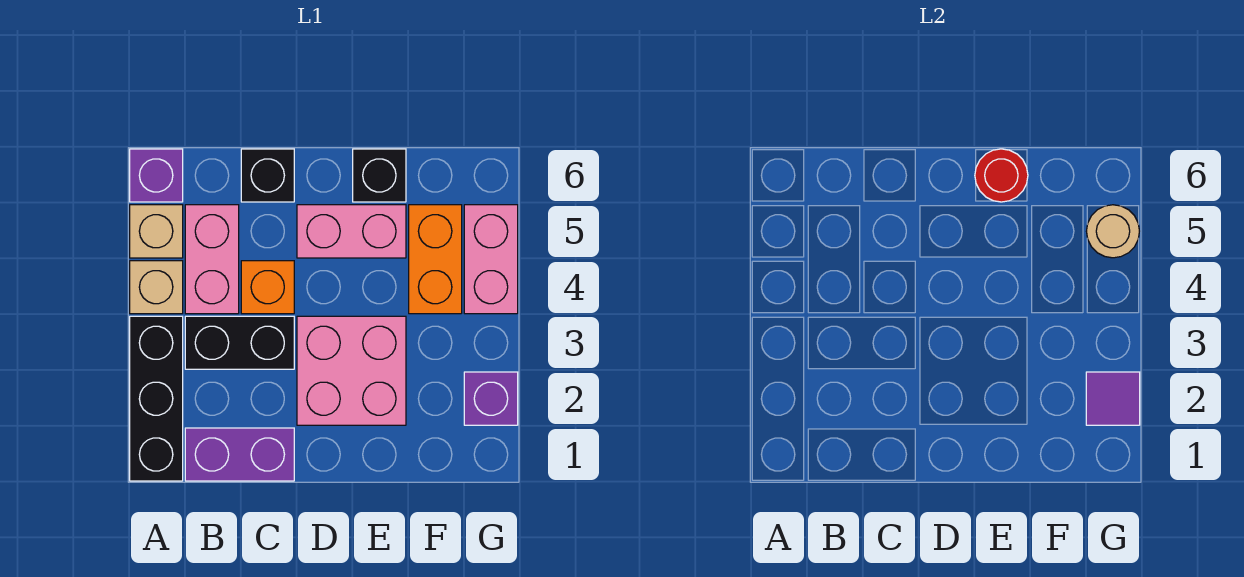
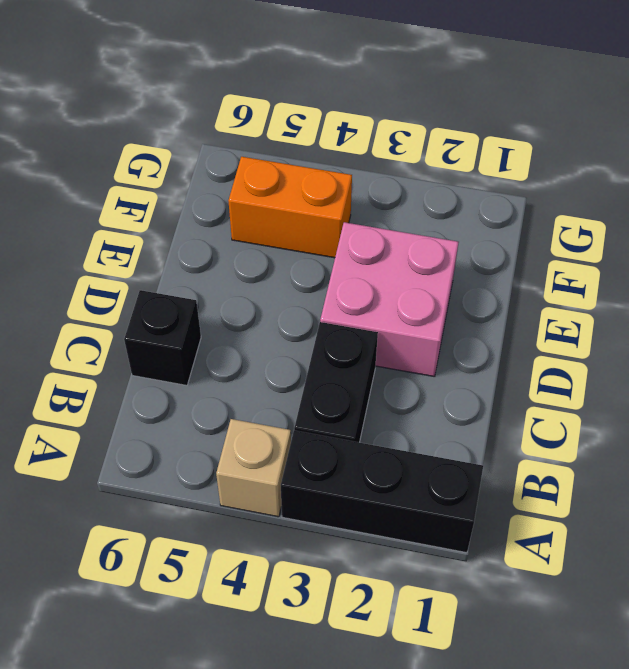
none -> tan brick A5 level 1
none -> purple brick A6 level 1
none -> purple brick B1:C1 level 1

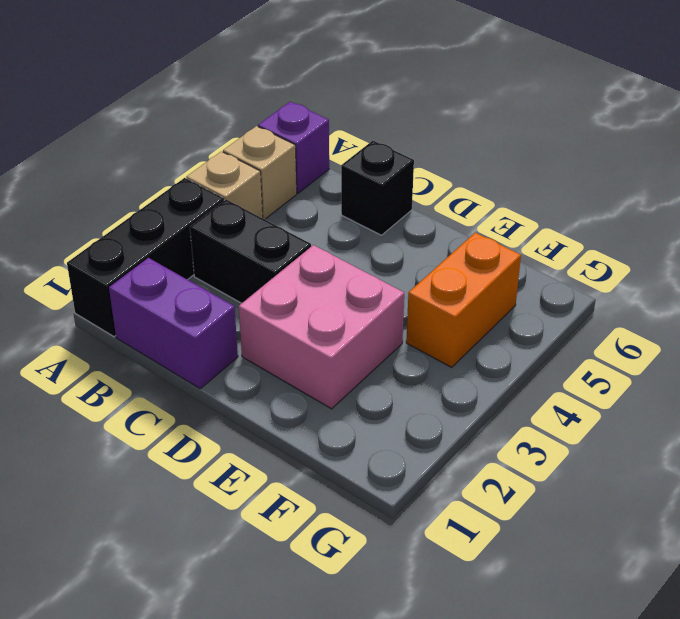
none -> pink brick B4:B5 level 1
none -> orange brick C4 level 1
none -> pink brick D5:E5 level 1

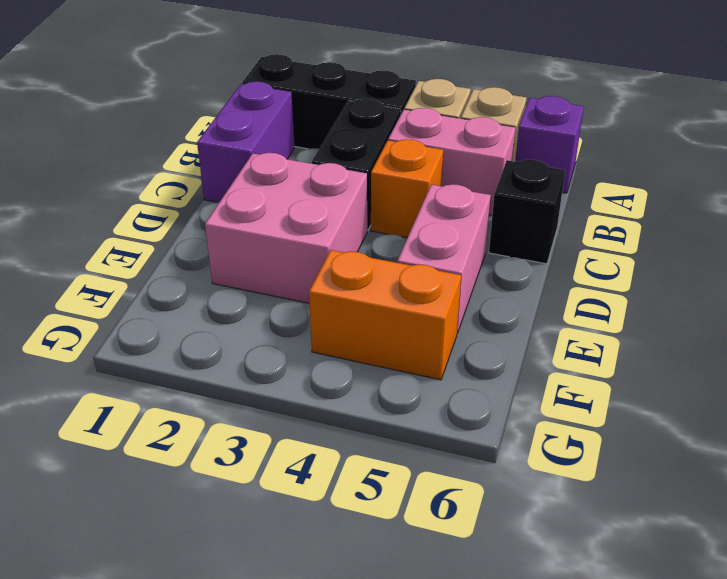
none -> black brick E6 level 1
none -> purple brick G2 level 1
none -> pink brick G4:G5 level 1

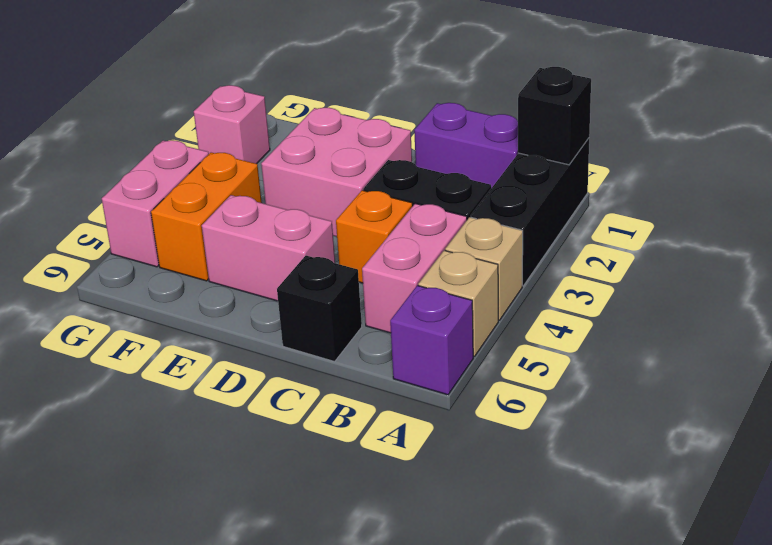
black brick A1 level 2 -> black brick E6 level 1
pink brick G2 level 1 -> purple brick G2 level 1
none -> red round brick E6 level 2
none -> purple tile G2 level 2
none -> tan round brick G5 level 2

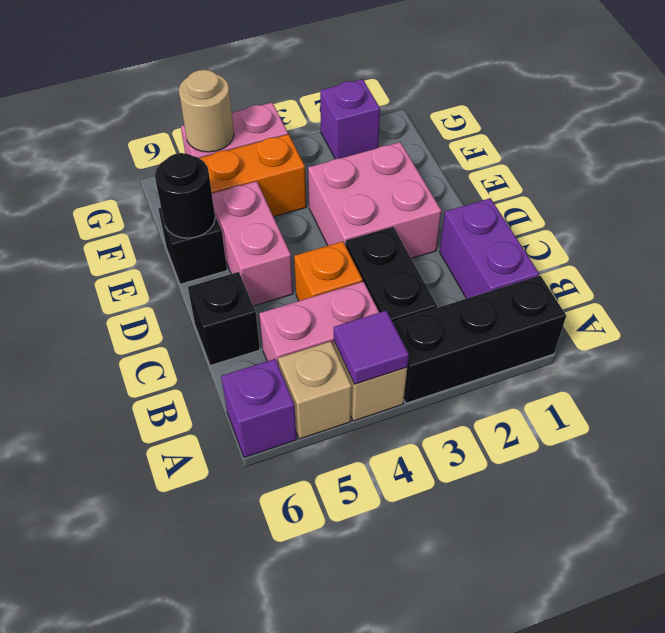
purple tile A4 level 2 -> purple tile G2 level 2
black round brick E6 level 2 -> red round brick E6 level 2

